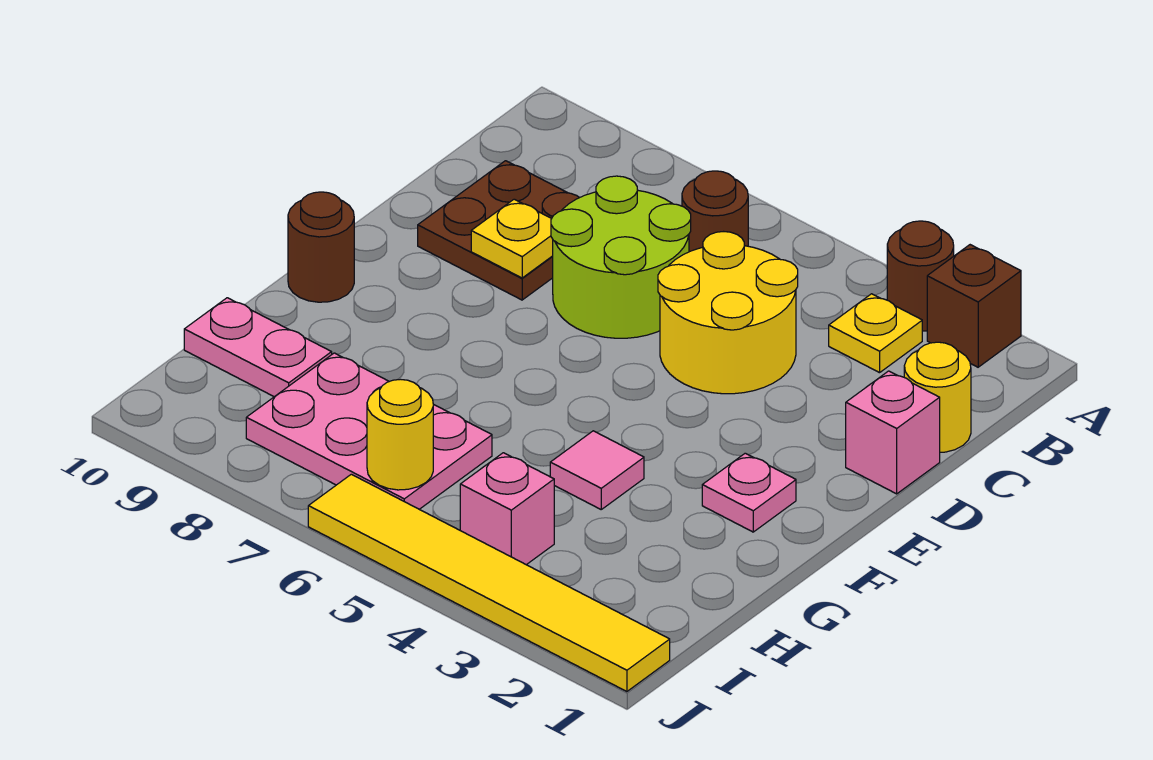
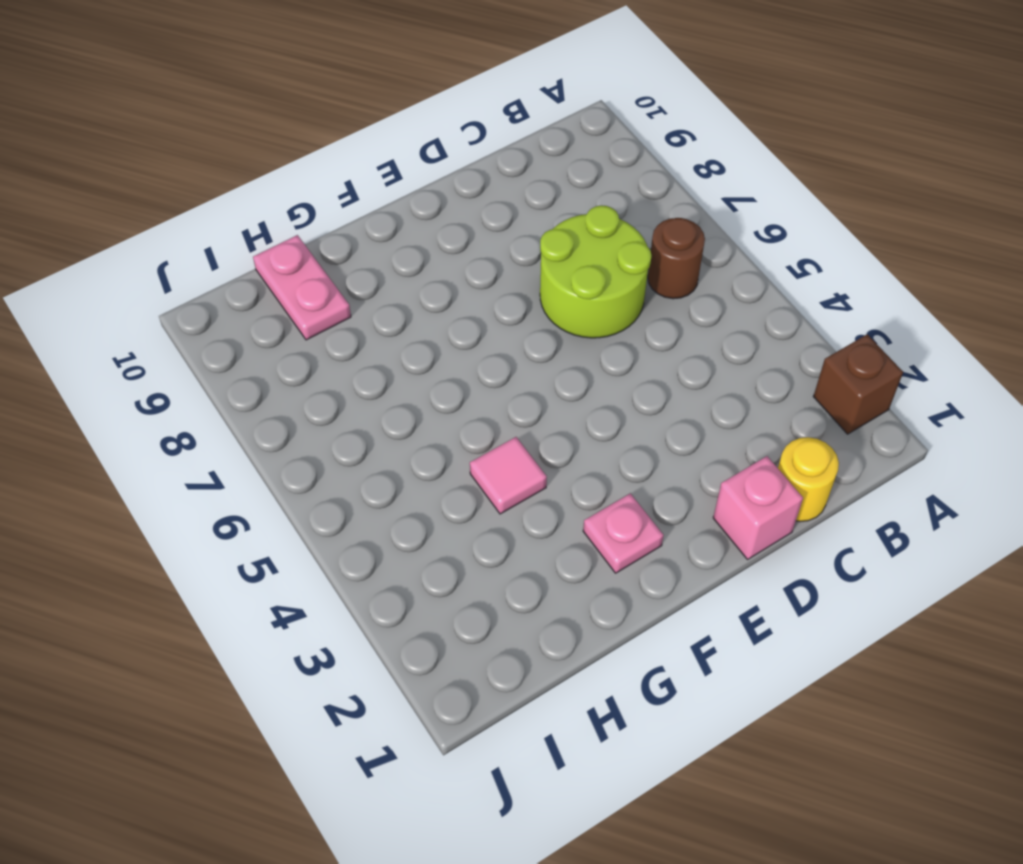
none -> brown round brick A3 level 1
none -> yellow plate B3 level 1
none -> yellow round brick C4:D5 level 1

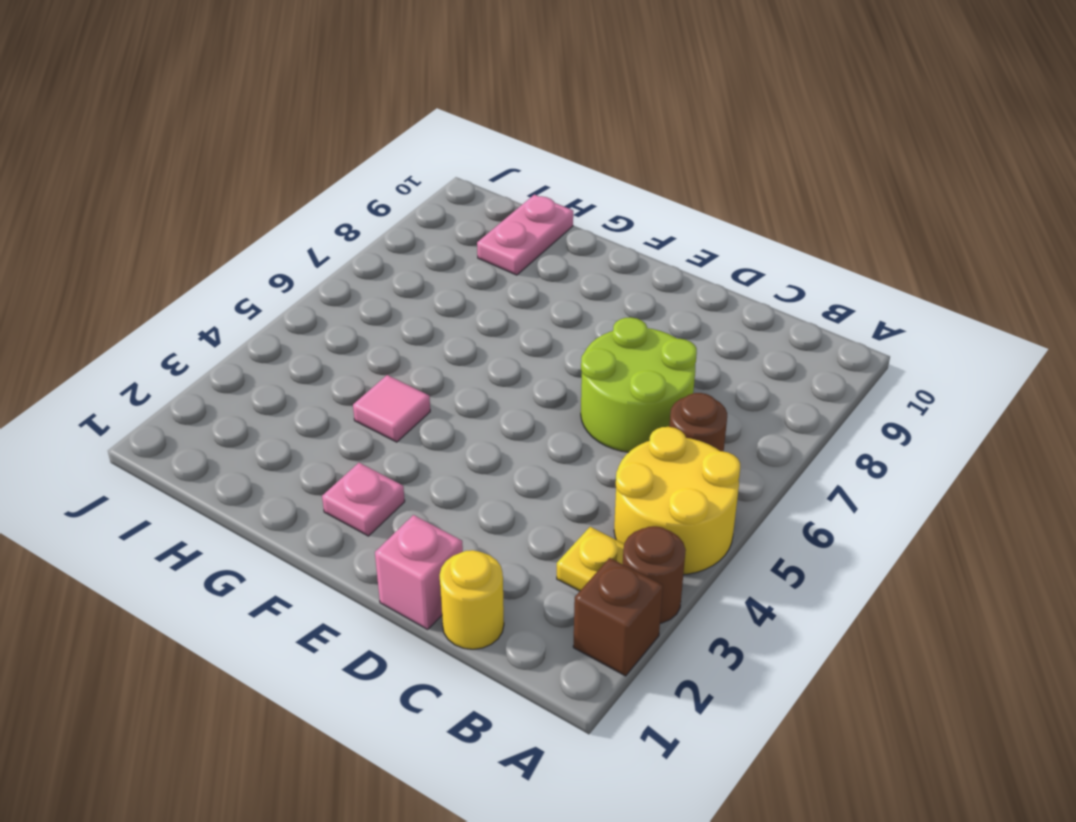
yellow round brick A4:B5 level 1 -> yellow round brick C4:D5 level 1
none -> brown plate C8:D9 level 1
none -> brown round brick F10 level 1
none -> pink plate H6:I8 level 1

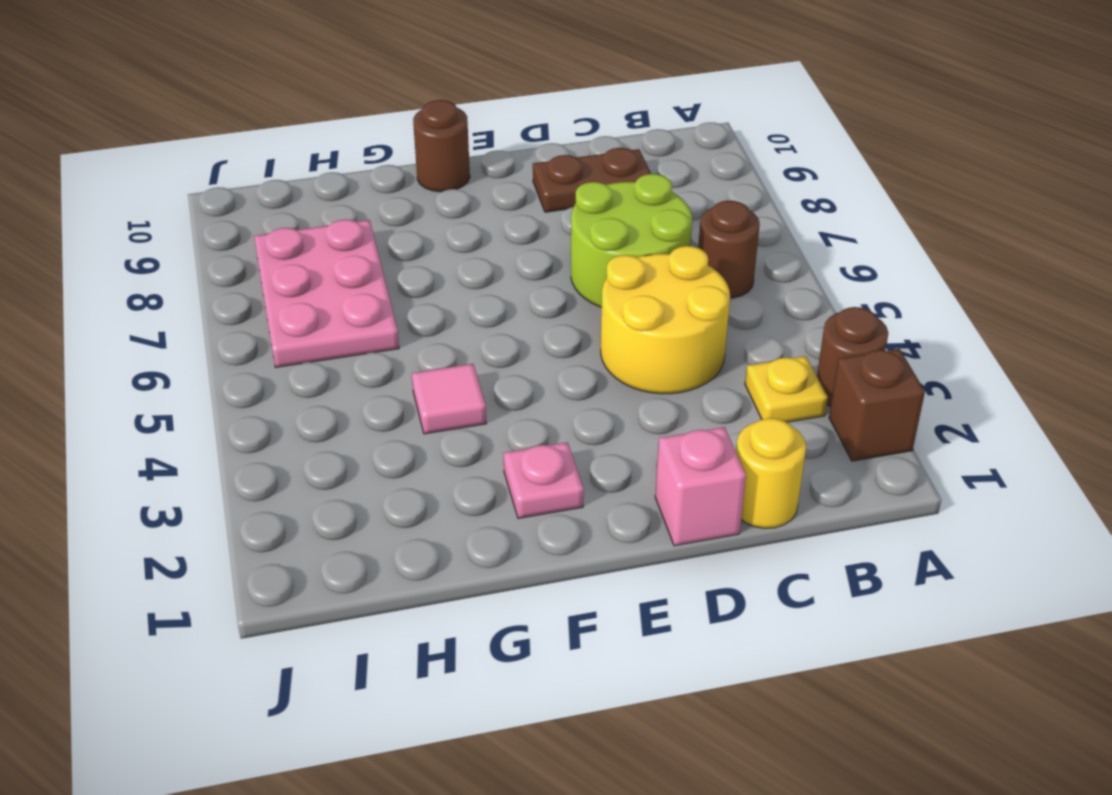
brown plate C9:D9 level 1 -> brown plate C8:D9 level 1
none -> pink plate H9:H10 level 1
none -> pink brick I4 level 1
none -> yellow tile J1:J6 level 1

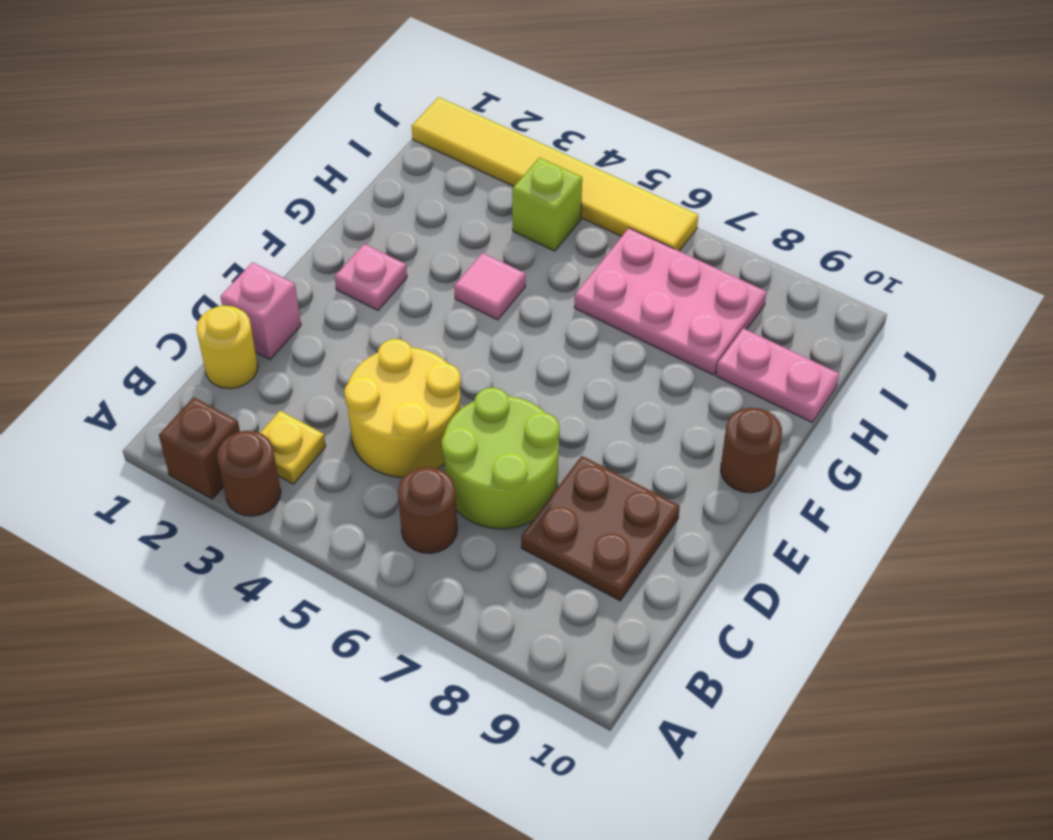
lime brick I4 level 1 -> pink brick I4 level 1
none -> yellow plate D8 level 2
none -> yellow round brick I6 level 2

